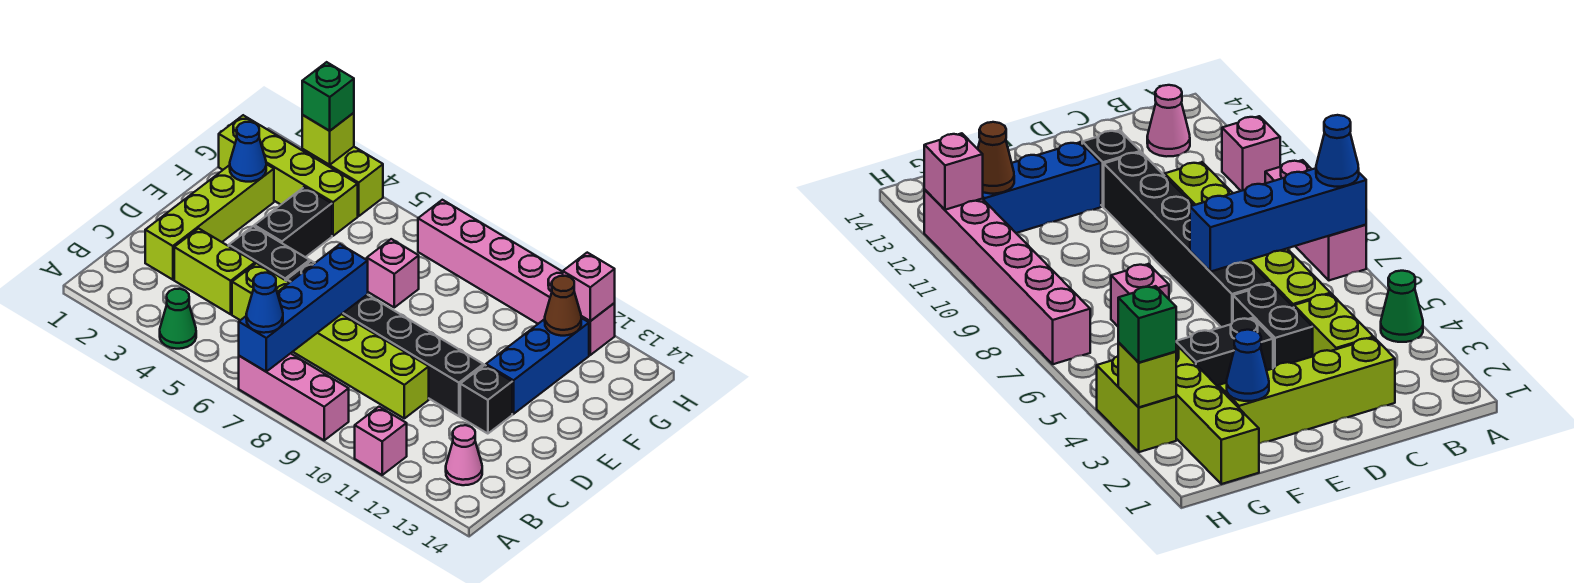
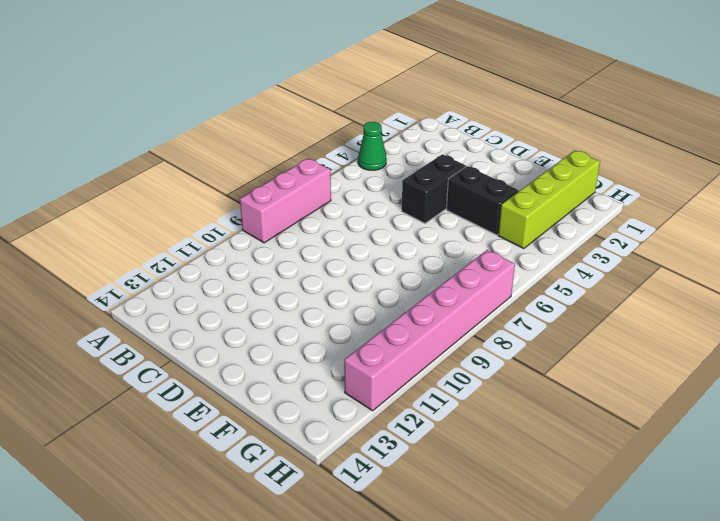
none -> pink brick A11 level 1
none -> pink cone B13 level 1
none -> lime brick C2:F2 level 1

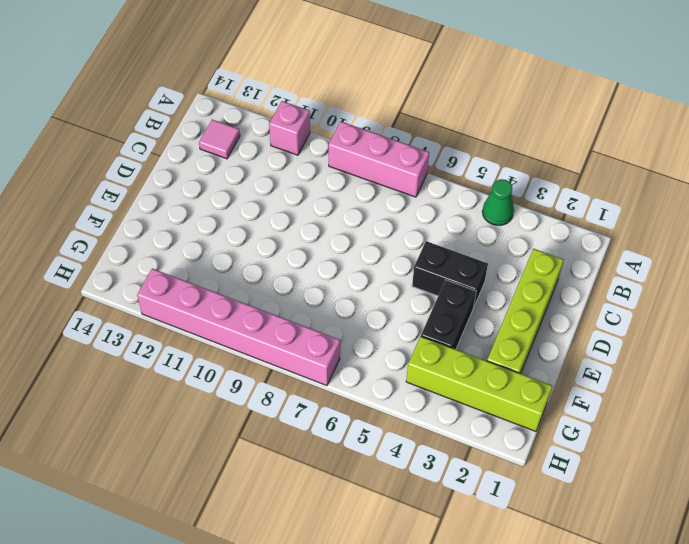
pink tile B13 level 1 -> pink cone B13 level 1
none -> lime brick C3:C4 level 1
none -> lime brick C5:C10 level 1
none -> black brick D6:D11 level 1

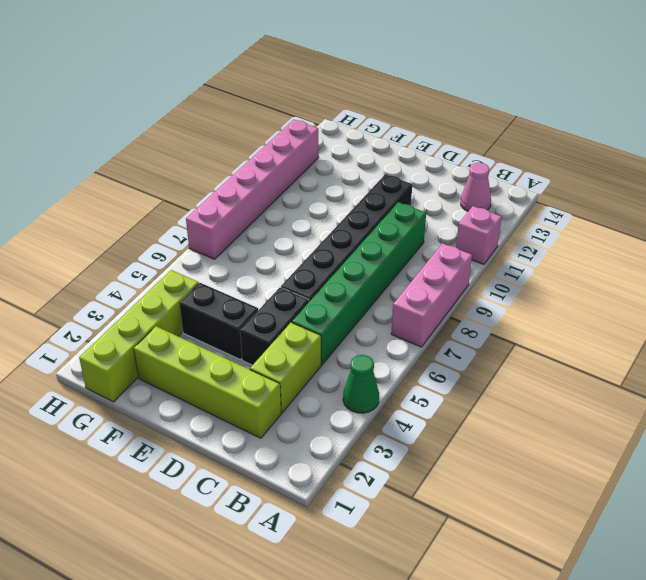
green brick C5:C10 level 1 -> lime brick C5:C10 level 1
none -> black brick D12 level 1
none -> blue brick E12:G12 level 1
none -> pink brick F7 level 1

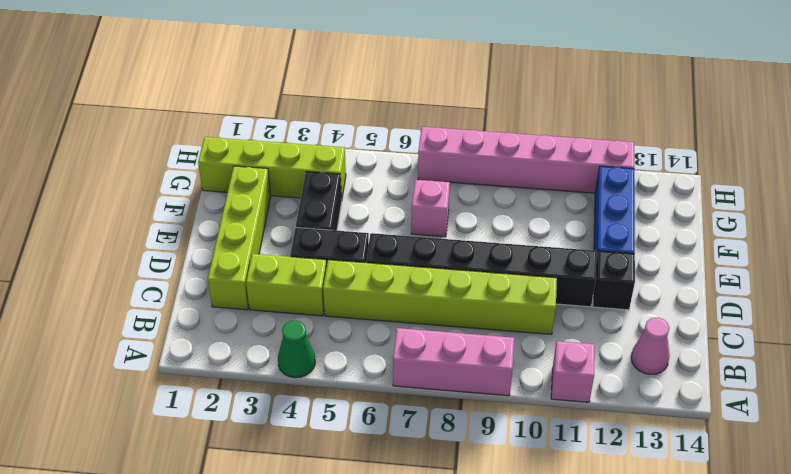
none -> lime brick H3:H4 level 1
none -> blue brick A7:D7 level 2
none -> blue cone F2 level 2

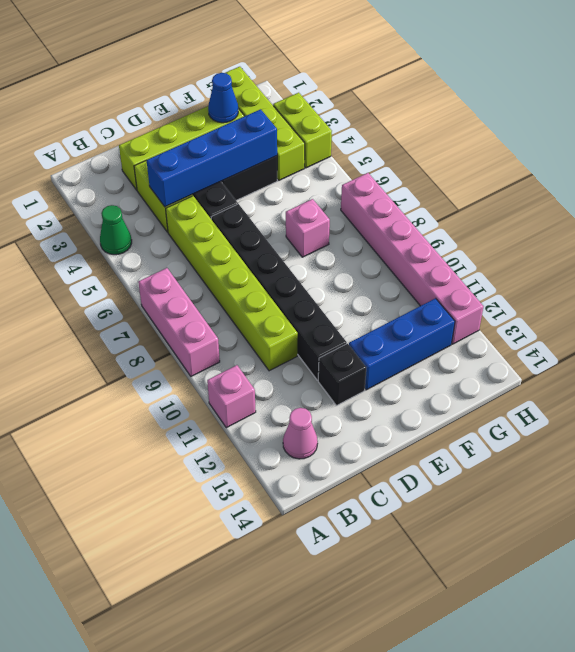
blue brick C4:F4 level 2 -> blue brick A7:D7 level 2
none -> brown cone G12 level 2
none -> lime brick H3 level 2
none -> pink brick H12 level 2

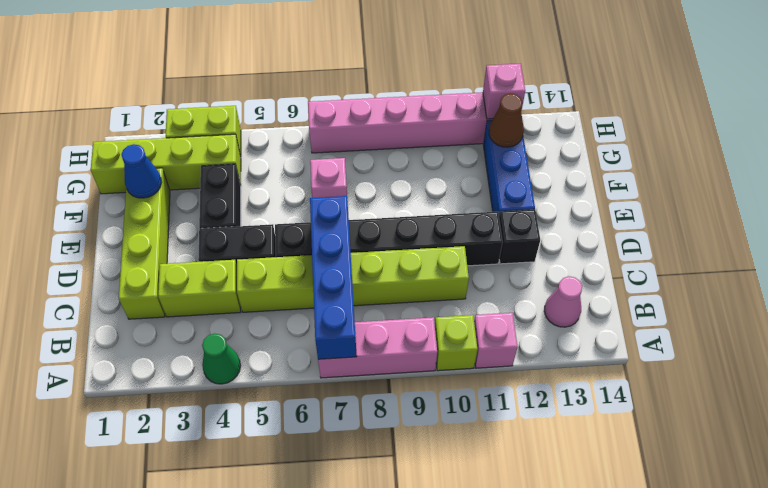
lime brick A10 level 1 -> lime brick H3 level 2
none -> blue cone A7 level 3
none -> green brick H3 level 3

